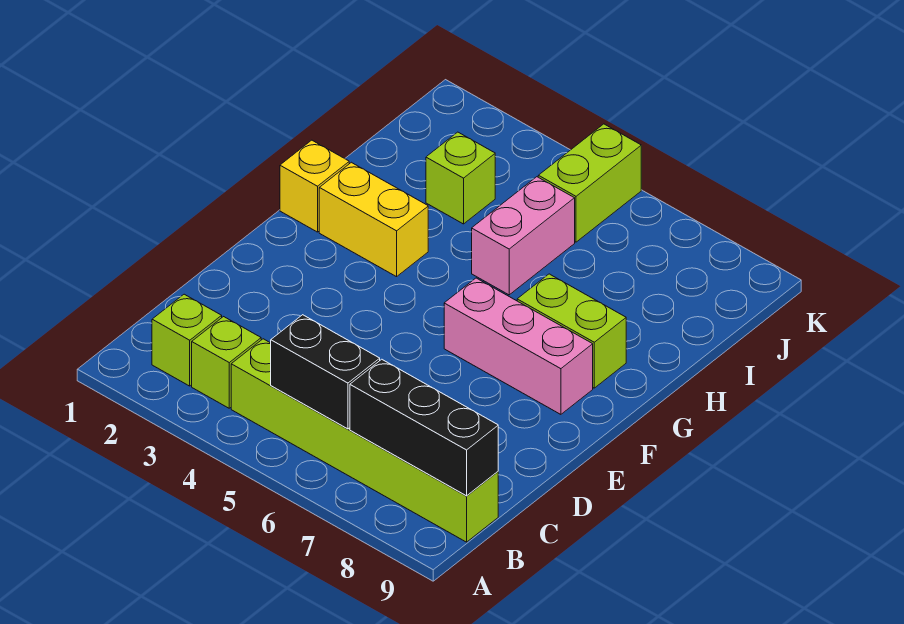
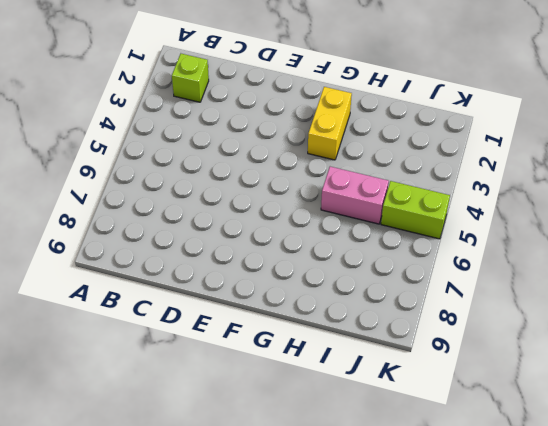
none -> lime brick B3 level 1
none -> lime brick B4:B9 level 1
none -> pink brick F6:F8 level 1

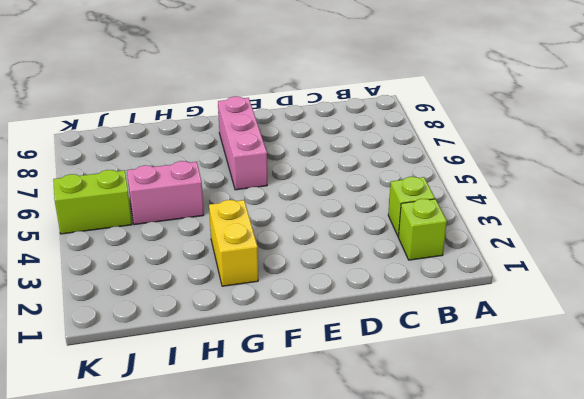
none -> lime brick B4:B9 level 1
none -> yellow brick G1 level 1
none -> lime brick G7:G8 level 1

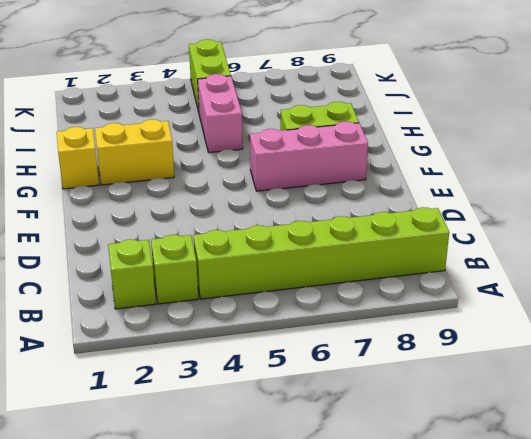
none -> lime brick I3 level 1
none -> black brick B5:B6 level 2
none -> black brick B7:B9 level 2

